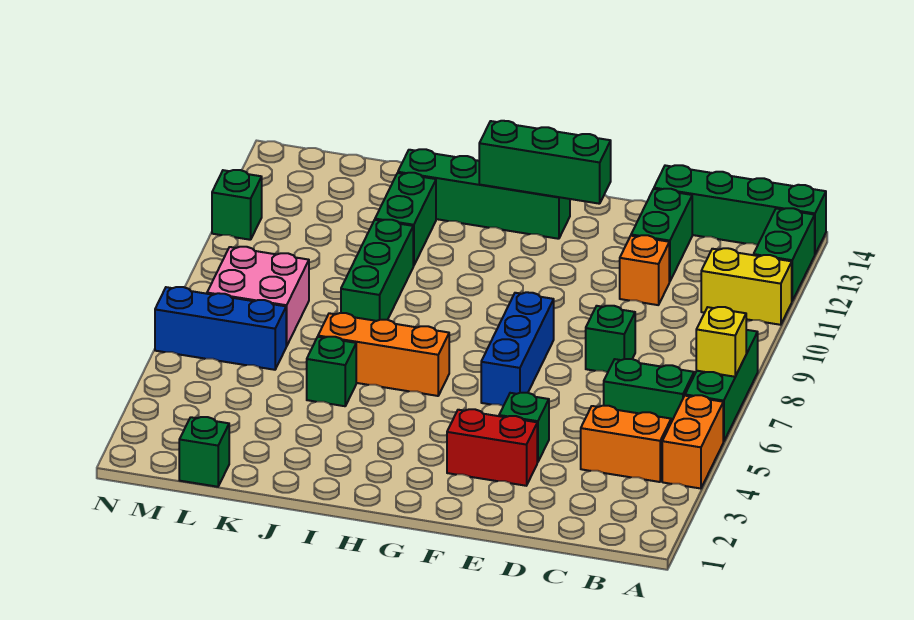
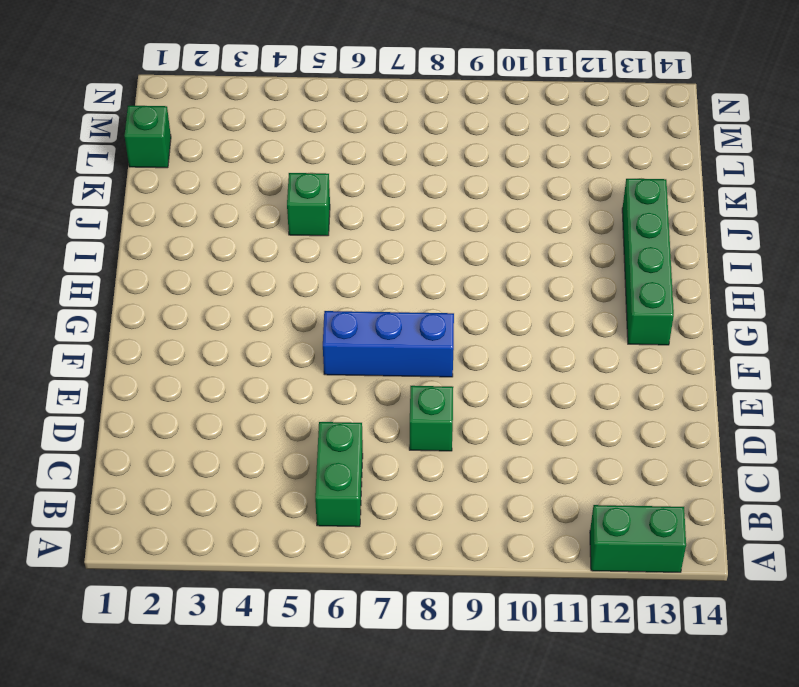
none -> orange brick A4:A5 level 1
none -> green brick A6:A8 level 1
none -> yellow brick A11:B11 level 1

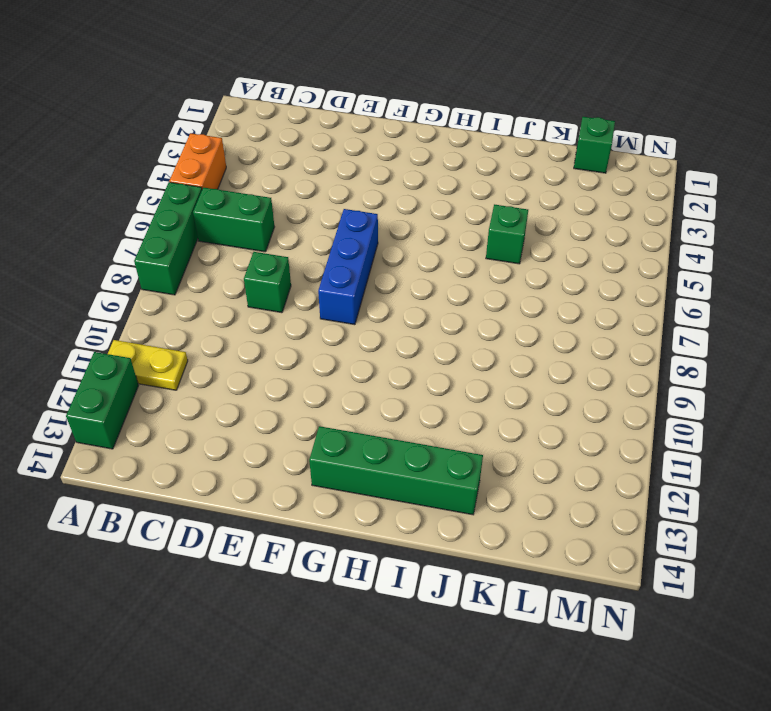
yellow plate A11:B11 level 1 -> yellow brick A11:B11 level 1
none -> green brick A14:D14 level 1
none -> orange brick B4:C4 level 1
none -> orange brick D11 level 1

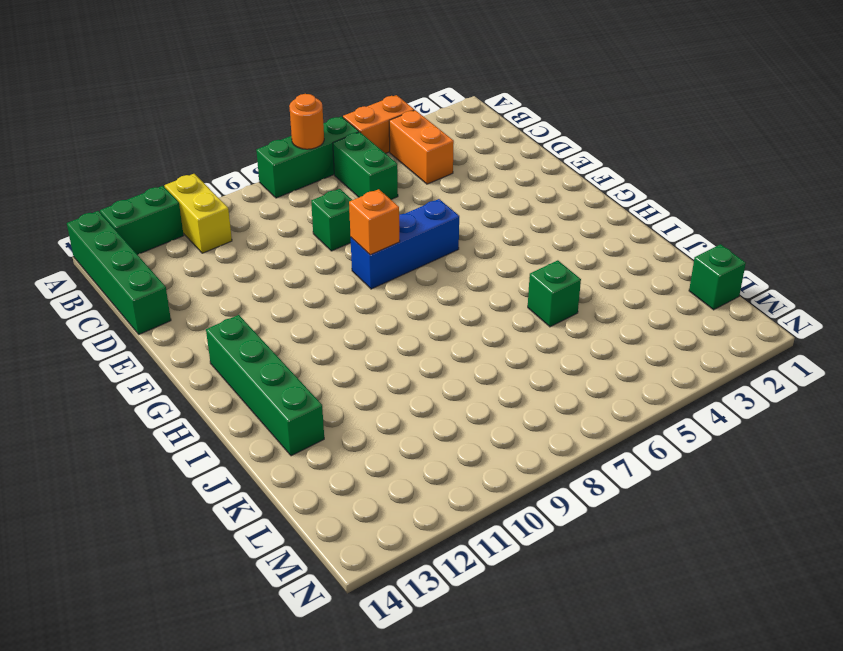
orange round brick A7 level 2 -> yellow brick A7 level 2
orange brick F8 level 2 -> orange brick D11 level 1
none -> green brick D12:D13 level 1
none -> red brick E3:F3 level 1
none -> green brick E4 level 1

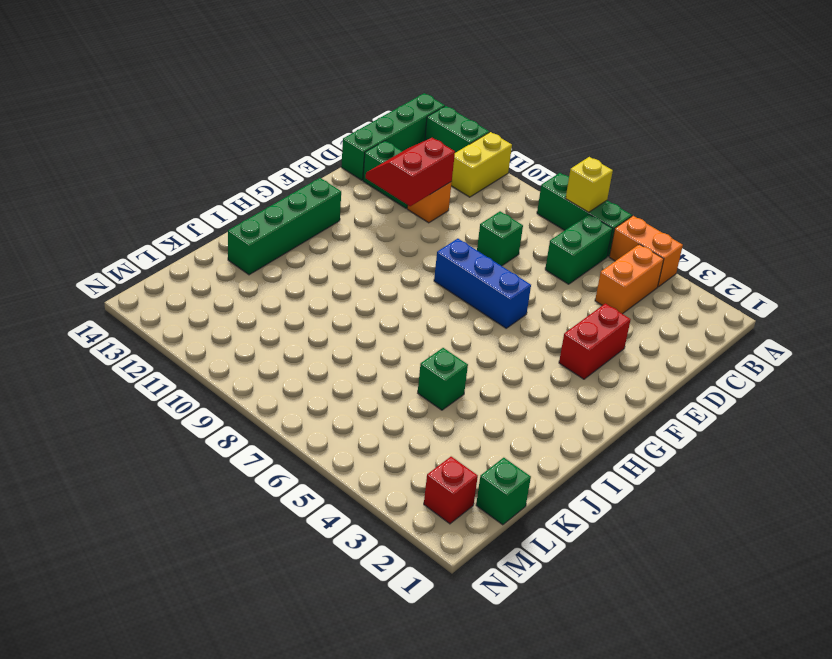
red slope D11:E12 level 2 top 11 -> none
red brick M2 level 1 -> none
none -> green brick E4 level 1
none -> orange brick H6:J6 level 1
none -> green brick J8:J10 level 1

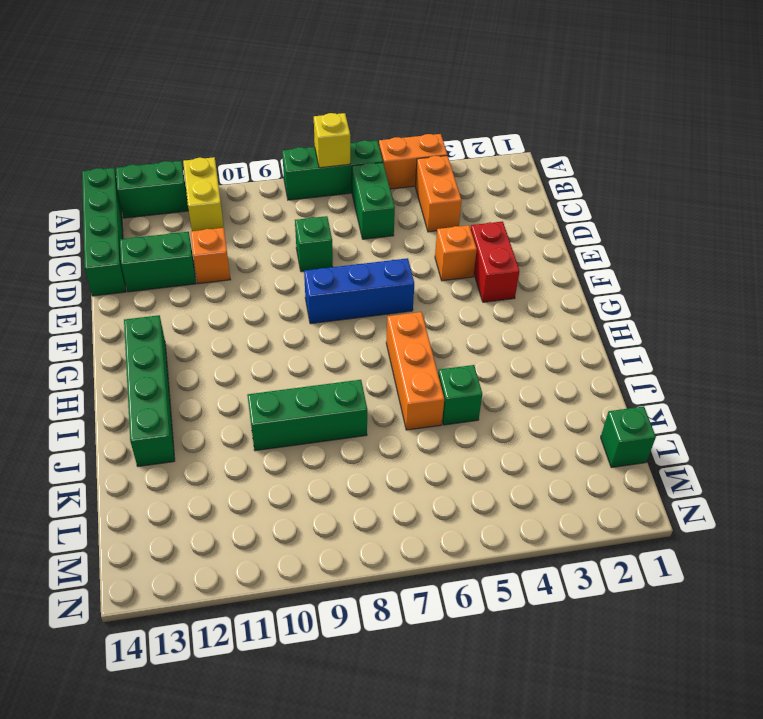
orange brick E4 level 1 -> green brick E4 level 1
none -> green brick J11:J12 level 1
none -> blue brick L6:N6 level 1
none -> pink brick L7:M8 level 1

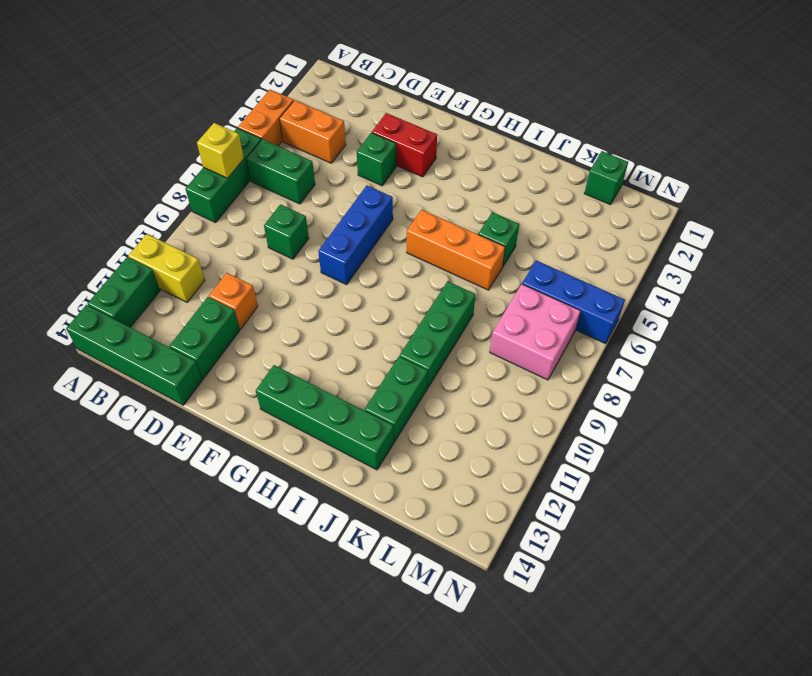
none -> green brick N11 level 1
none -> green brick F13:H13 level 2

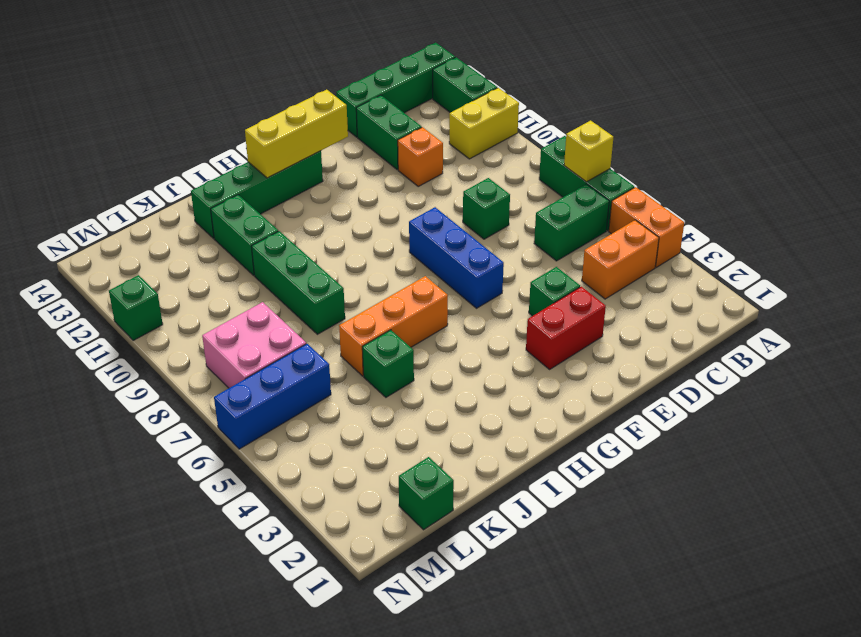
yellow brick F13:H13 level 2 -> green brick F13:H13 level 2

